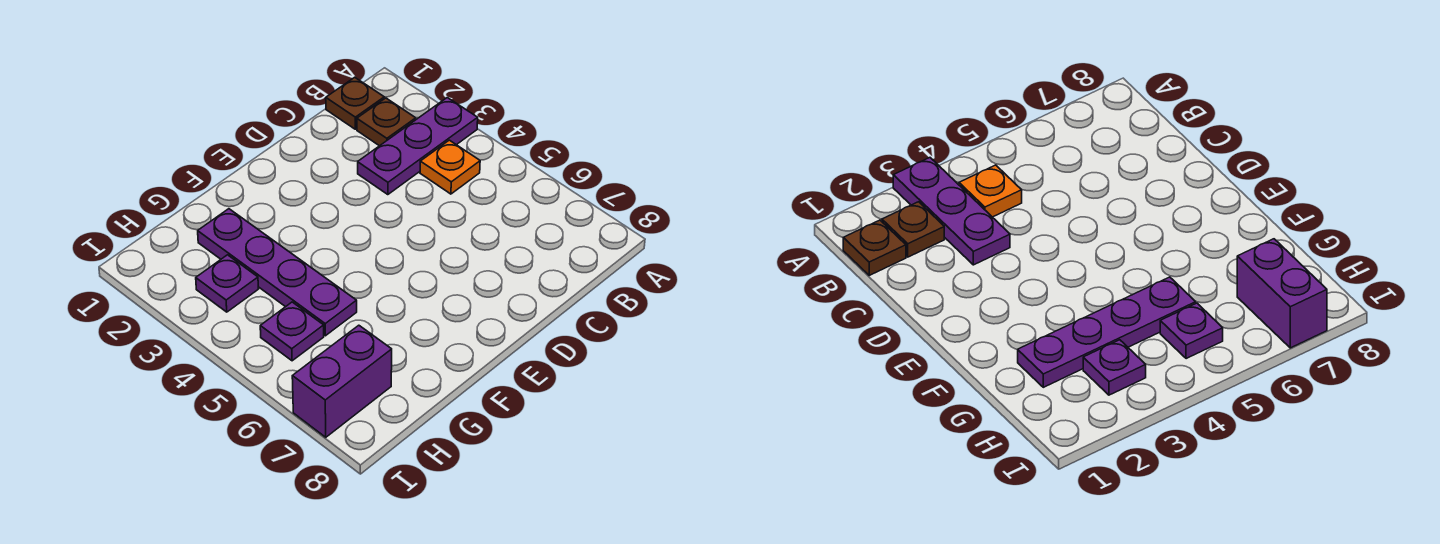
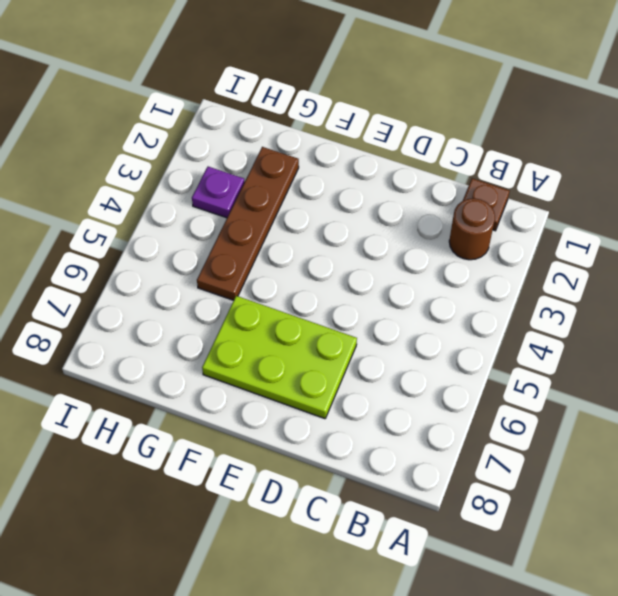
brown round brick B2 level 1 -> brown plate B2 level 1
lime plate D6:F7 level 1 -> none
brown plate G2:G5 level 1 -> purple plate G2:G5 level 1
none -> purple plate A3:C3 level 1
none -> orange plate B4 level 1

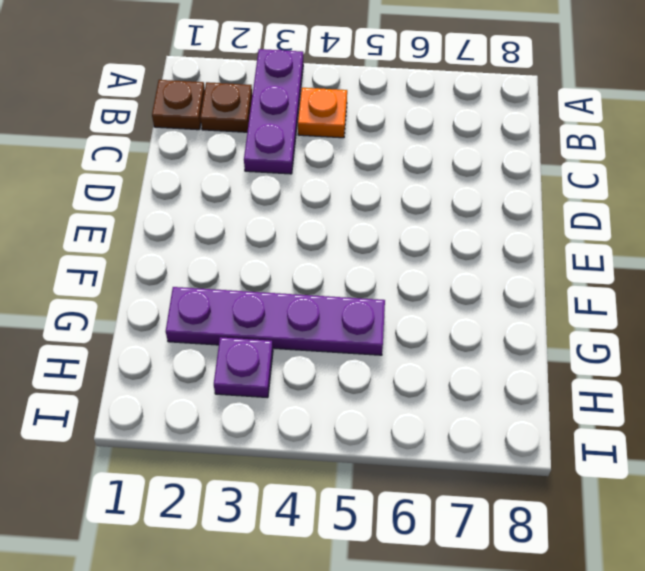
none -> purple plate H5 level 1
none -> purple brick H7:I7 level 1

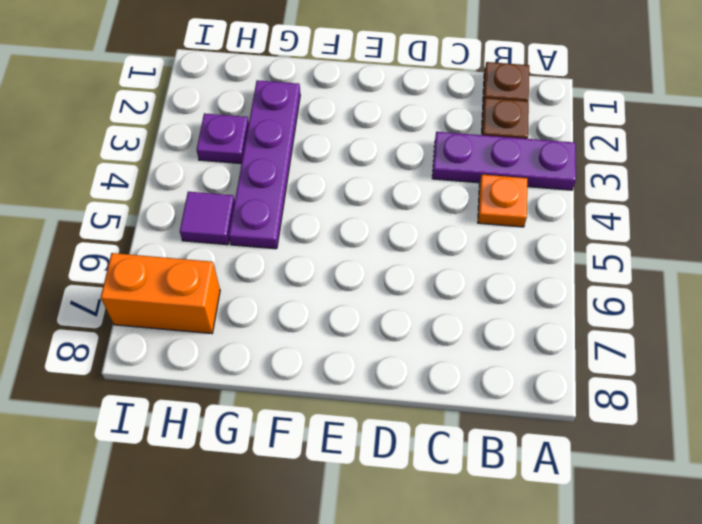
purple tile H5 level 1 -> purple plate H5 level 1
orange brick H7:I7 level 1 -> purple brick H7:I7 level 1

